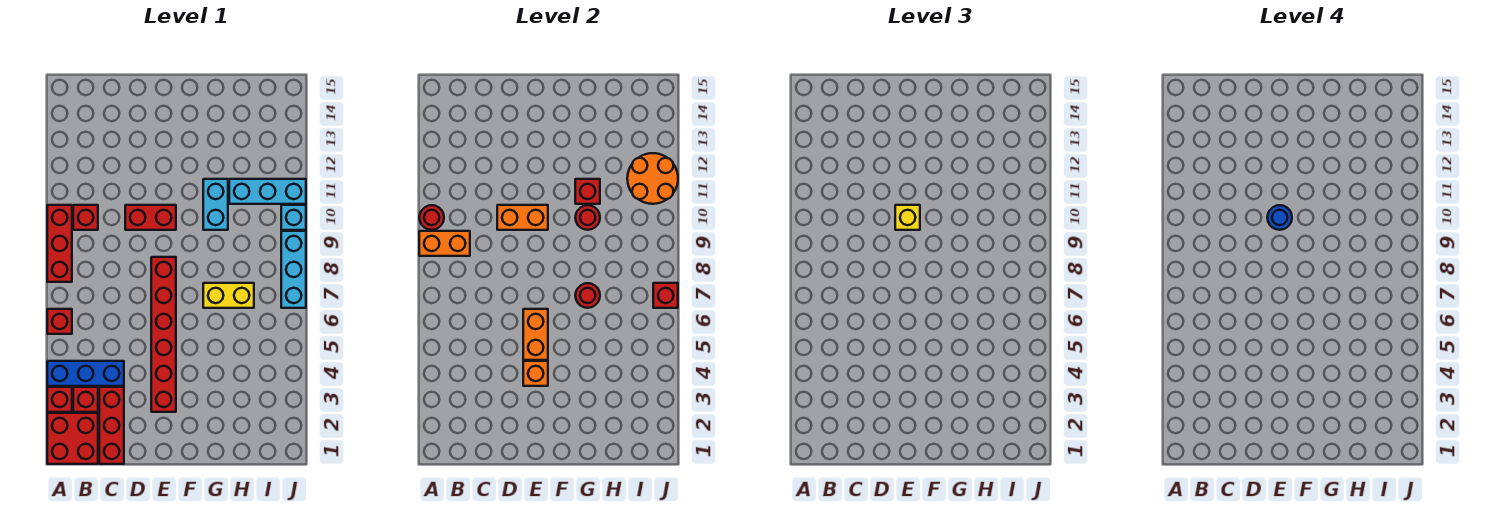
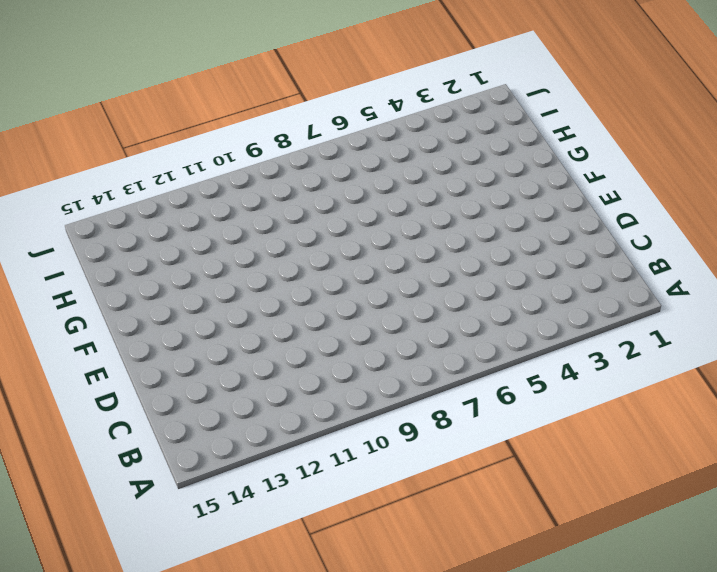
none -> red brick A1:B2 level 1
none -> red brick A3 level 1
none -> blue brick A4:C4 level 1

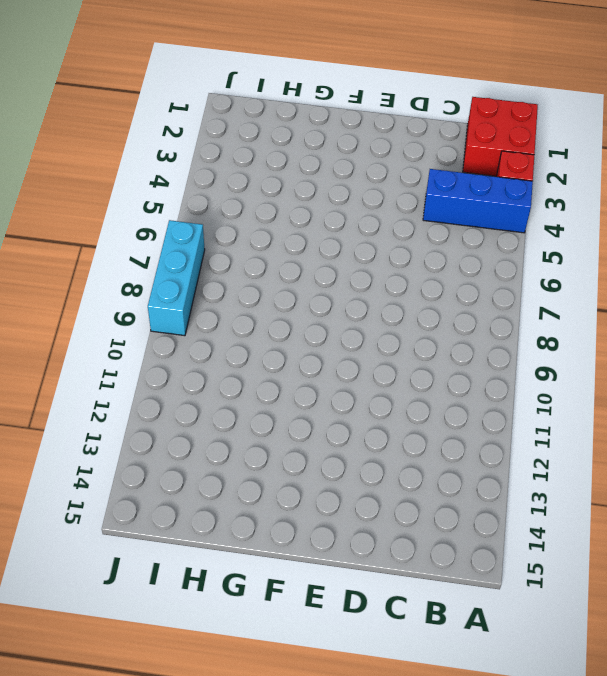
none -> red brick A6 level 1
none -> red brick A8:A10 level 1
none -> red brick B3 level 1

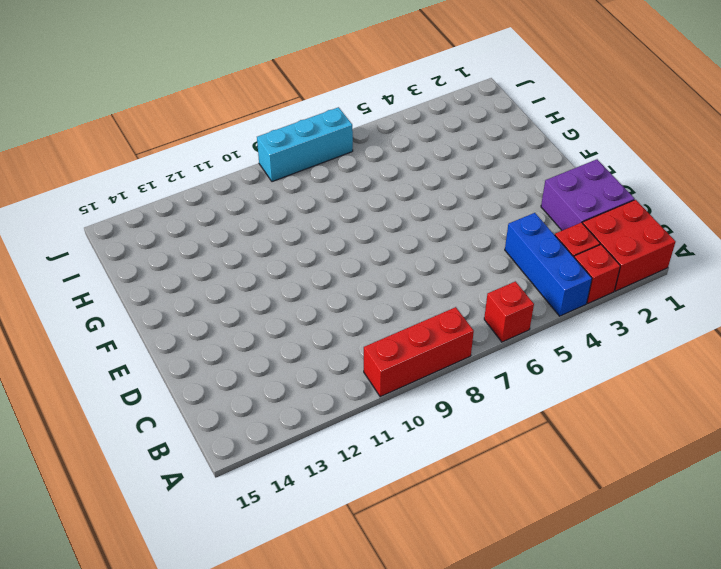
purple brick C1:D2 level 1 -> red brick C1:C3 level 1
none -> red brick B10 level 1
none -> red brick D10:E10 level 1
none -> red brick E3:E8 level 1

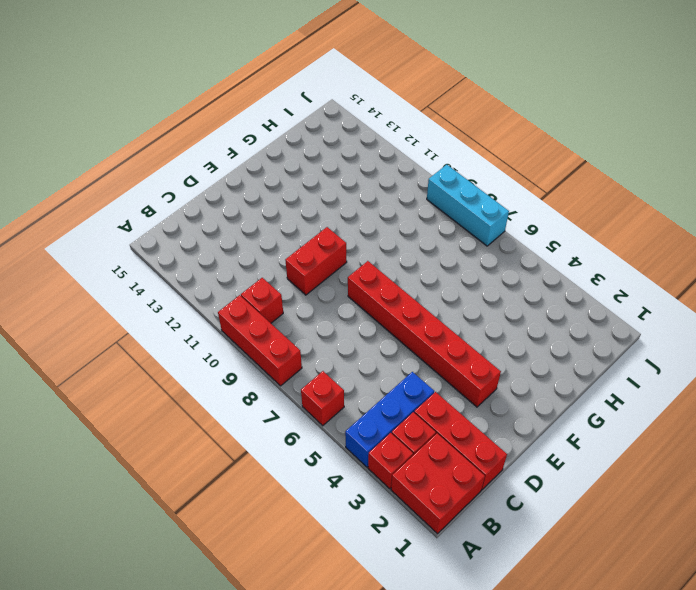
none -> yellow brick G7:H7 level 1
none -> cyan brick G10:G11 level 1
none -> cyan brick H11:J11 level 1

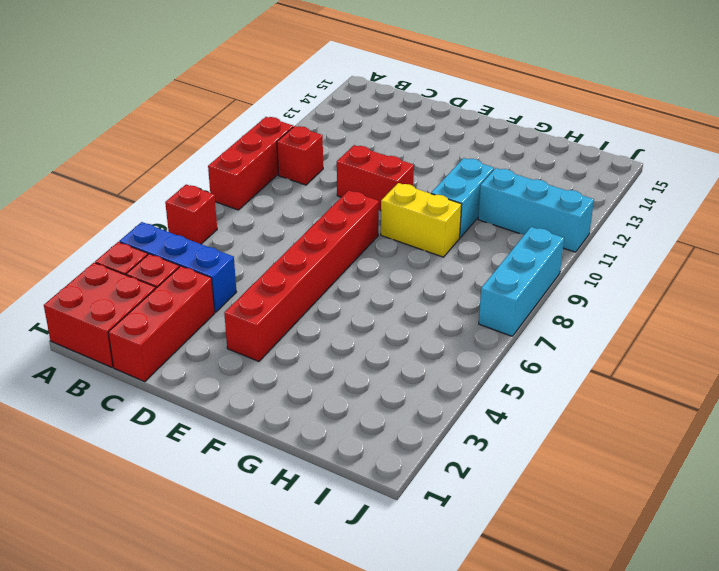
yellow brick F9:G9 level 1 -> yellow brick G7:H7 level 1
none -> cyan brick J10 level 1
none -> orange brick A9:B9 level 2
none -> red round brick A10 level 2

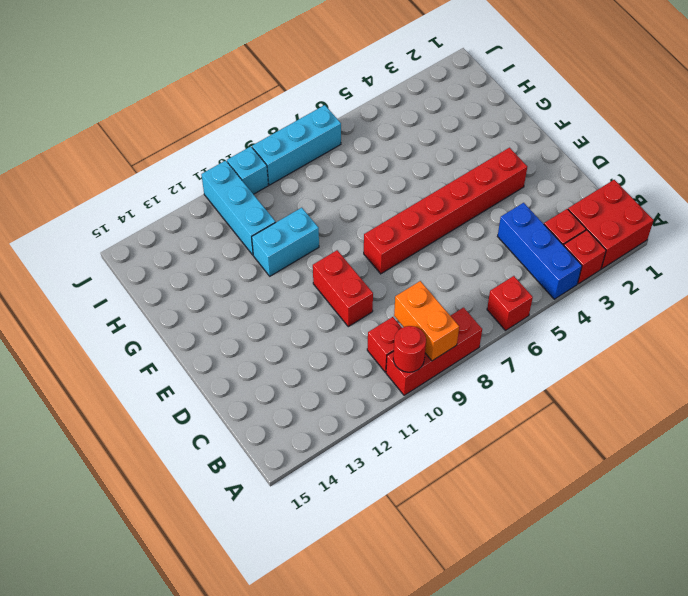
none -> red brick C1:C3 level 1
none -> yellow brick G7:H7 level 1
none -> orange brick D10:E10 level 2

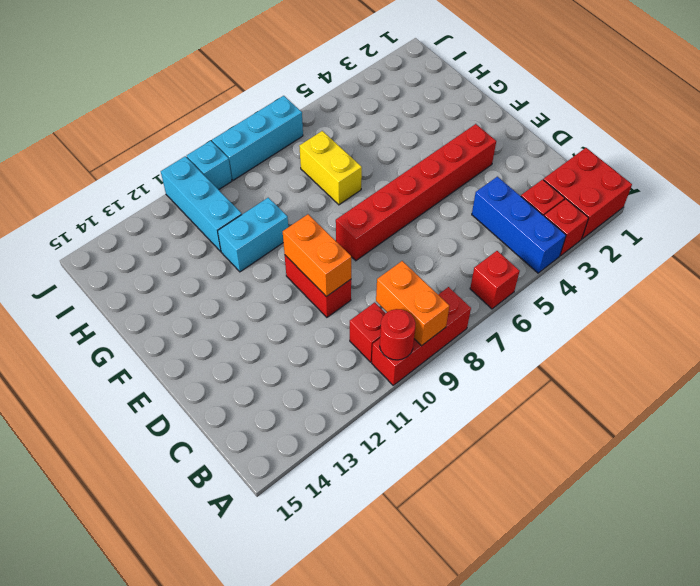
none -> red brick C1:C3 level 1
none -> orange brick E4 level 2
none -> orange brick E5:E6 level 2

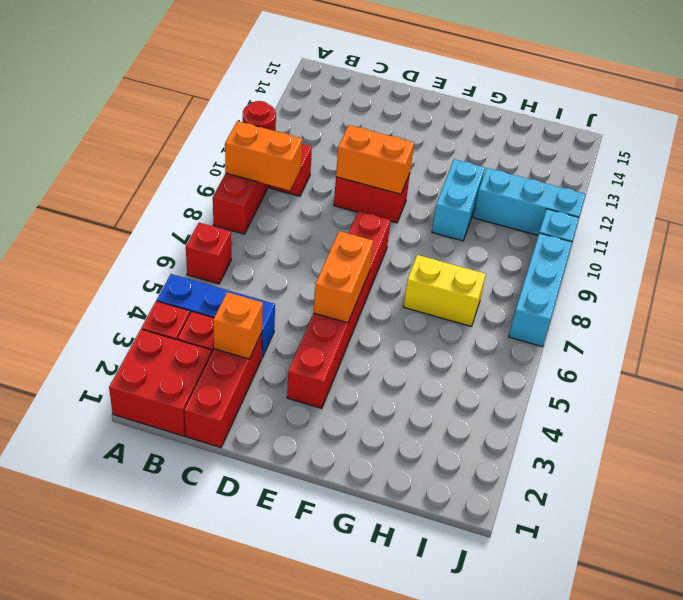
orange brick C3 level 2 -> orange brick E4 level 2
none -> red round brick G7 level 2
none -> red round brick G10 level 2
none -> red brick G11 level 2

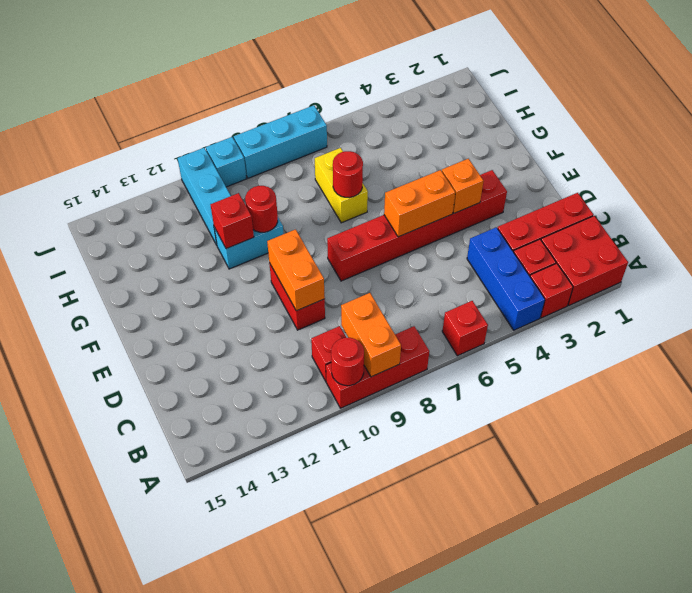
none -> orange round brick I11:J12 level 2
none -> red brick J7 level 2
none -> yellow brick E10 level 3

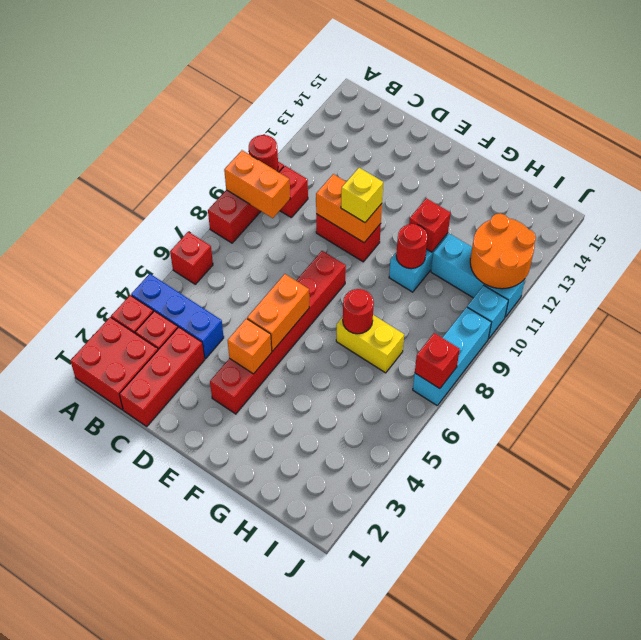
none -> blue round brick E10 level 4

